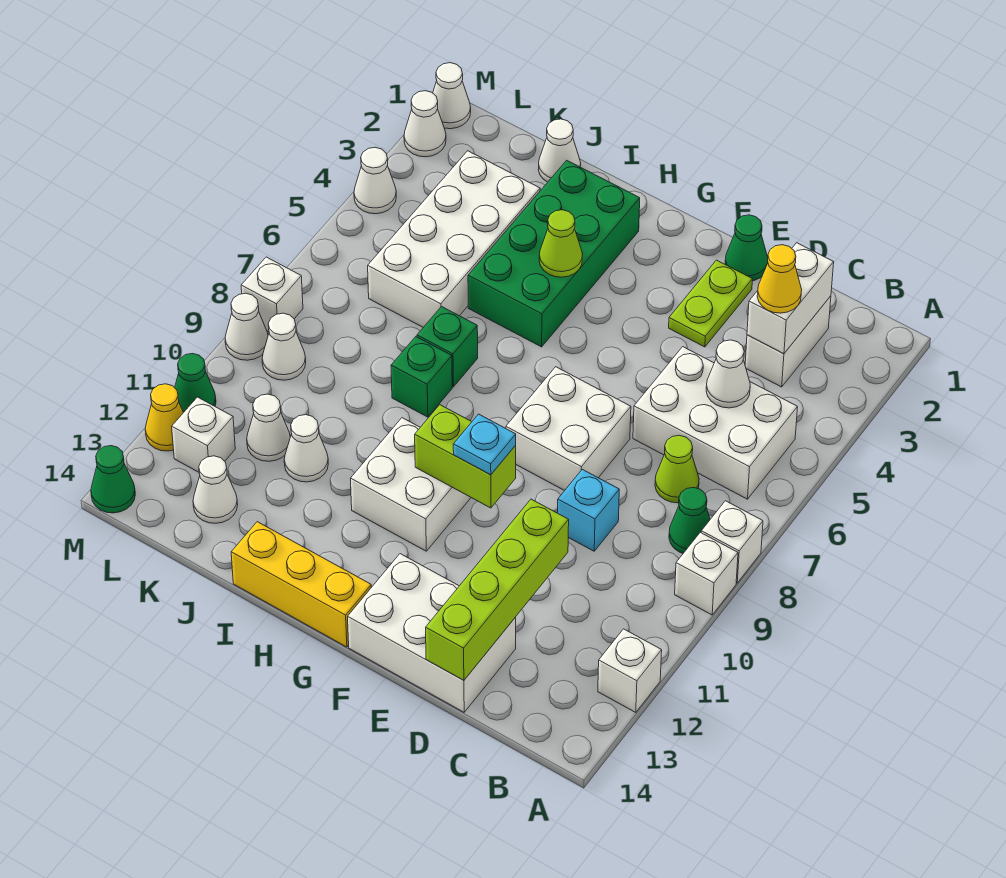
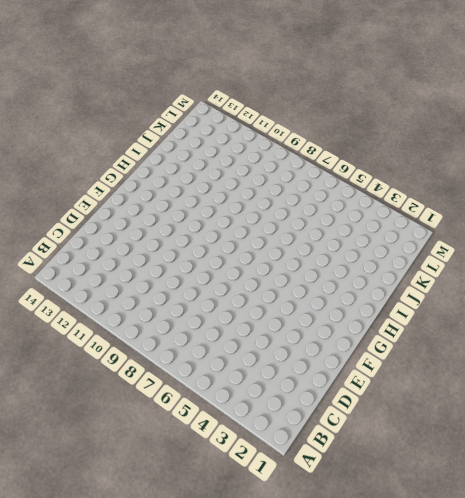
none -> white brick A8 level 1
none -> white brick A9 level 1
none -> white brick A12 level 1
none -> white brick B5:D6 level 1

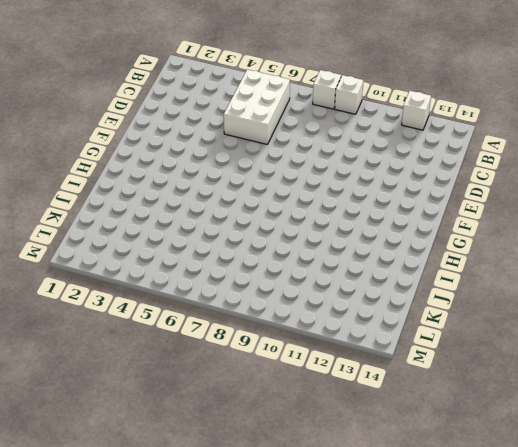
none -> green cone B8 level 1
none -> white brick C2:C3 level 1
none -> lime cone C7 level 1
none -> cyan brick D9 level 1

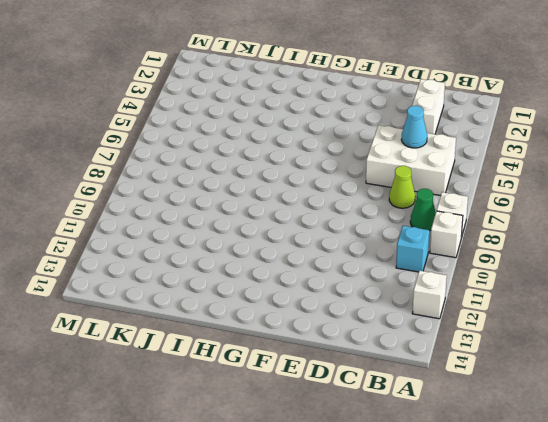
cyan brick B10 level 1 -> cyan brick D9 level 1
cyan cone C5 level 2 -> white cone C5 level 2
none -> white brick D13:F14 level 1
none -> green cone E1 level 1
none -> lime plate E2:E3 level 1
none -> white brick E7:F8 level 1

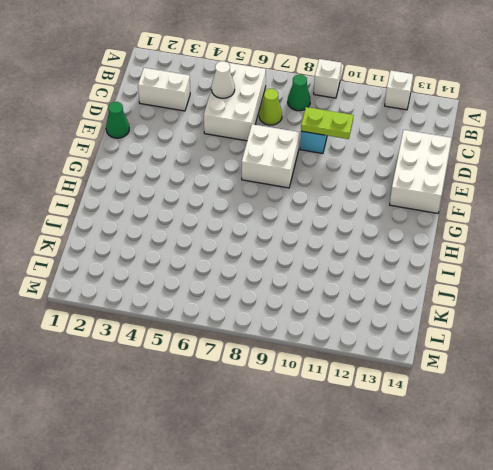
lime plate D9:D10 level 2 -> lime plate E2:E3 level 1
none -> white brick A8 level 1
none -> white brick G10:H11 level 1
none -> yellow brick G14:I14 level 1
none -> green brick H2:I5 level 1

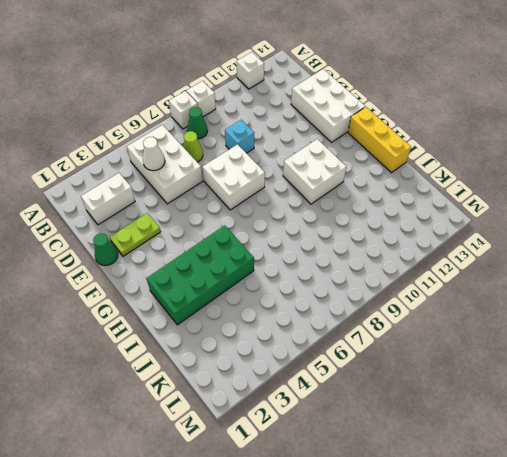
none -> green brick I7 level 1
none -> green brick I8 level 1
none -> white cone J1 level 1
none -> white brick J3:K6 level 1

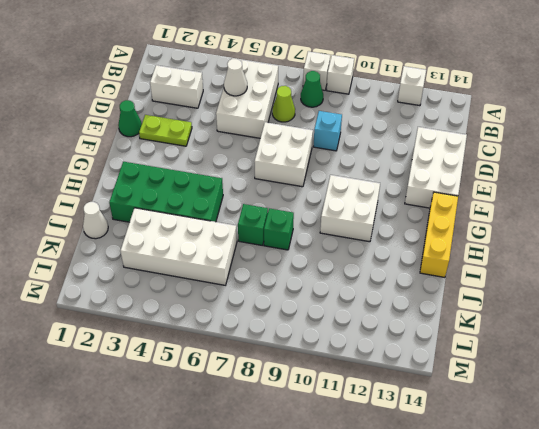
none -> white cone J11 level 1
none -> white cone K11 level 1
none -> white cone K13 level 1
none -> white cone L9 level 1

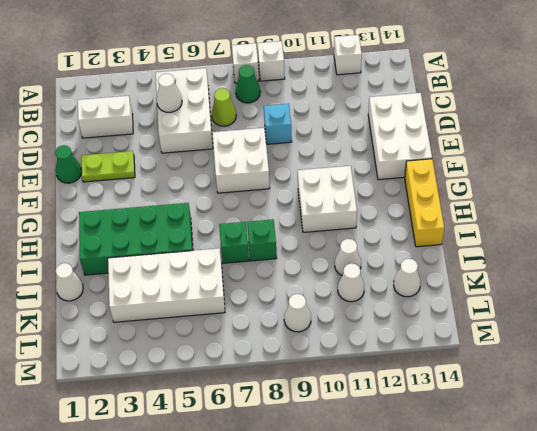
none -> white brick L12 level 1
none -> white cone M1 level 1
none -> white cone M2 level 1
none -> white cone M4 level 1

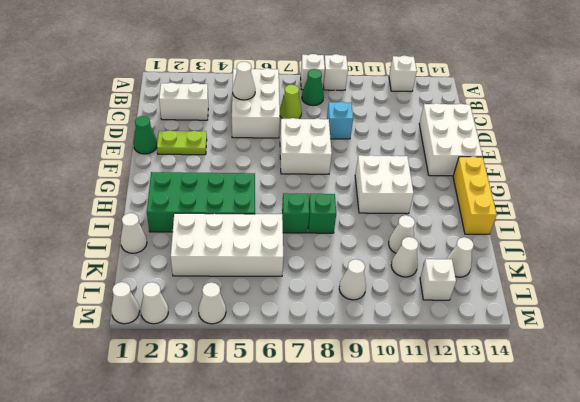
none -> white brick M8 level 1
none -> white cone M9 level 1
none -> green cone M11 level 1
none -> yellow cone M12 level 1

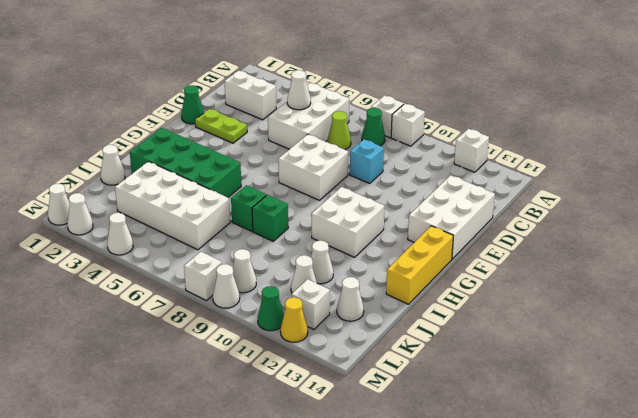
none -> green cone M14 level 1
none -> white brick C2:C3 level 2
none -> lime brick D11:D14 level 2
none -> lime brick F10:G10 level 2

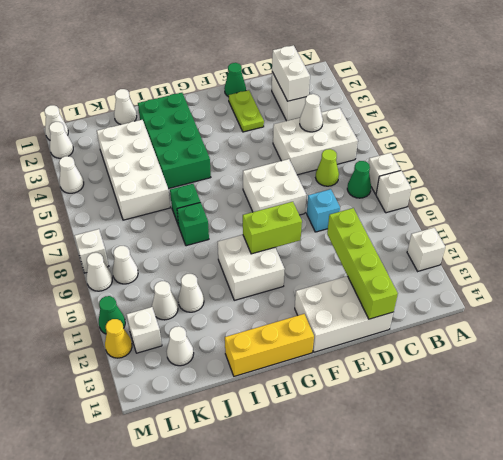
none -> green cone M14 level 1
none -> lime cone H4 level 2
none -> yellow cone C3 level 3
none -> cyan plate F10 level 3

